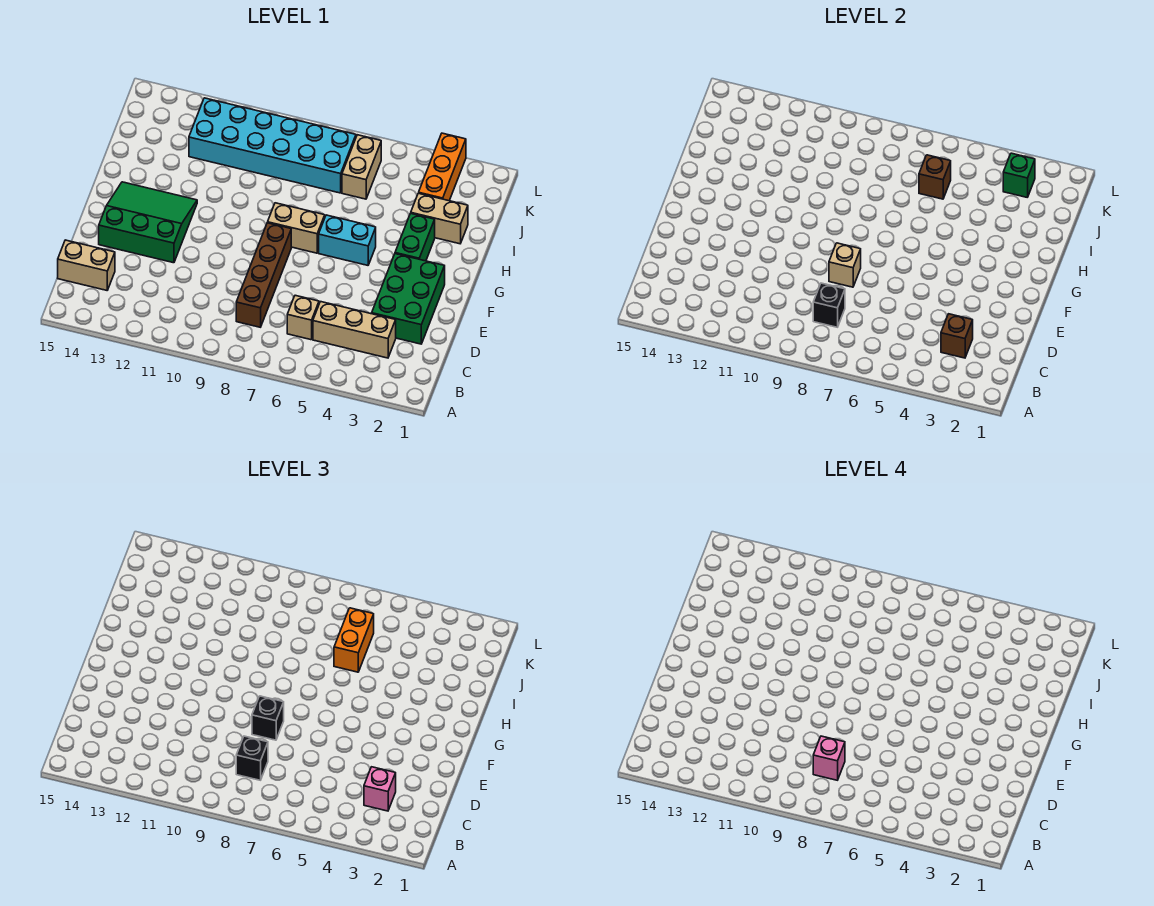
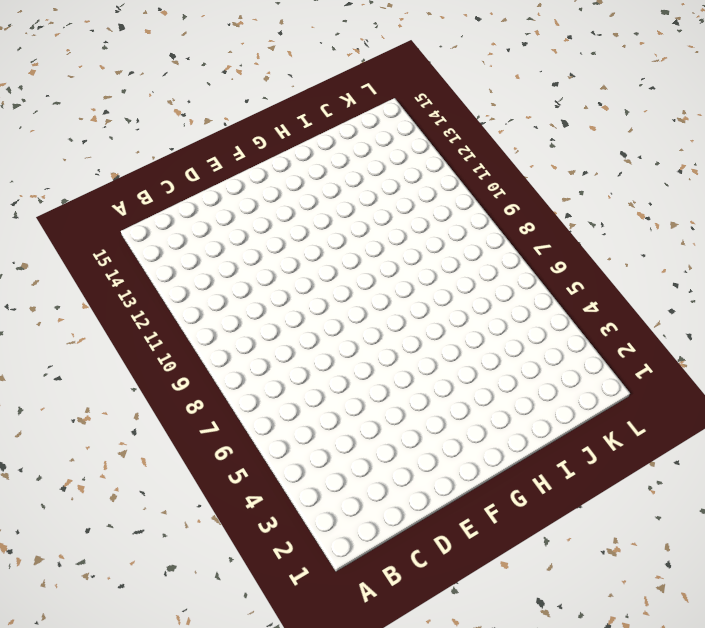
none -> tan brick C3:C5 level 1
none -> tan brick C6 level 1
none -> brown brick C8:F8 level 1

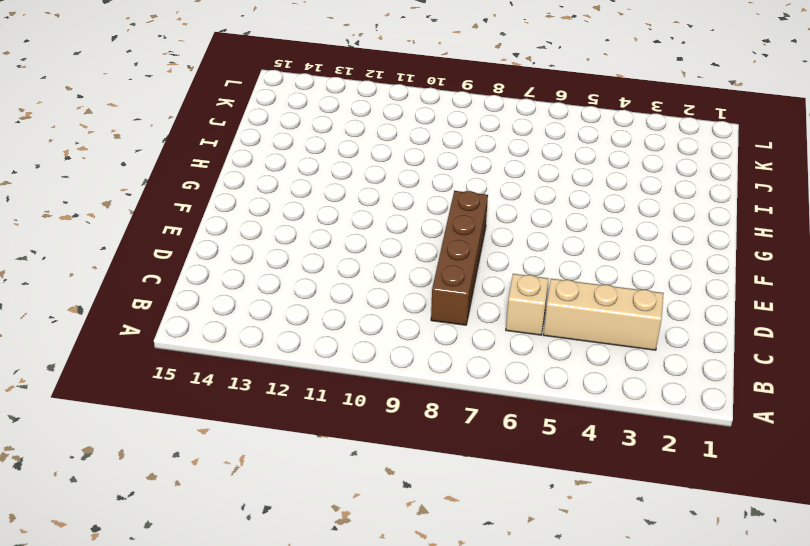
none -> tan brick C14:C15 level 1
none -> green brick D2:F3 level 1
none -> green slope E12:G14 level 1 top E

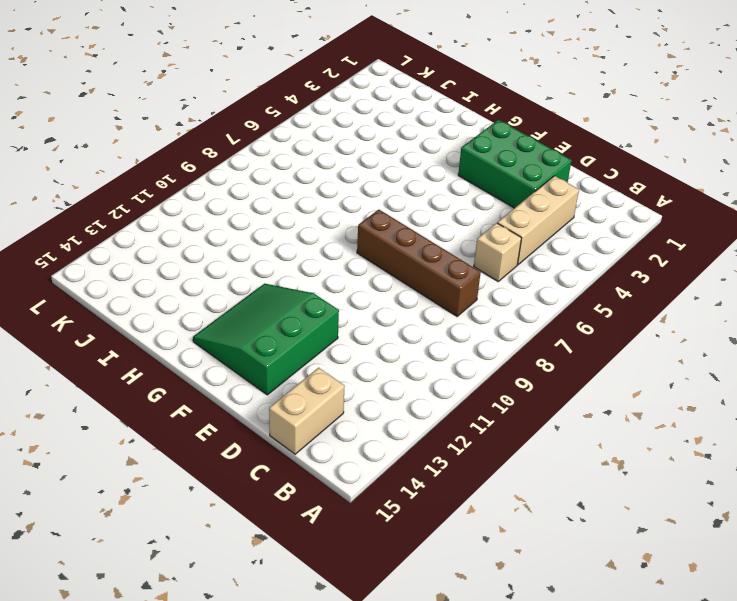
none -> green brick G3:H3 level 1
none -> cyan brick G5:G6 level 1
none -> tan brick G7:G8 level 1

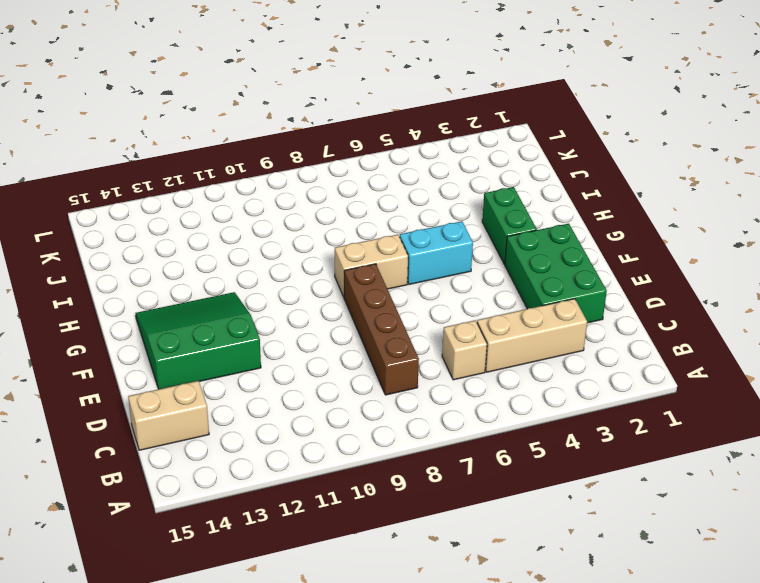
none -> tan brick I2:I3 level 1
none -> orange brick J3:L3 level 1
none -> tan brick J6:K6 level 1

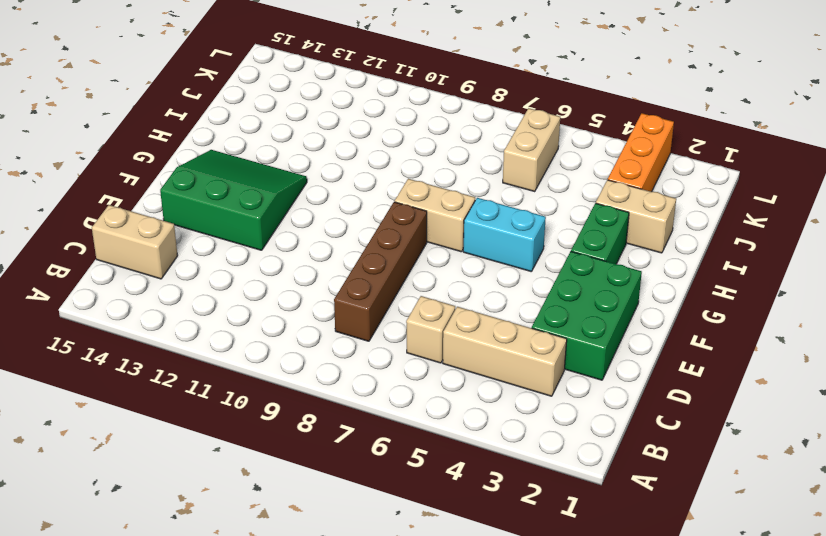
none -> cyan brick J7:K12 level 1
none -> brown brick C3 level 2
none -> black brick C8 level 2

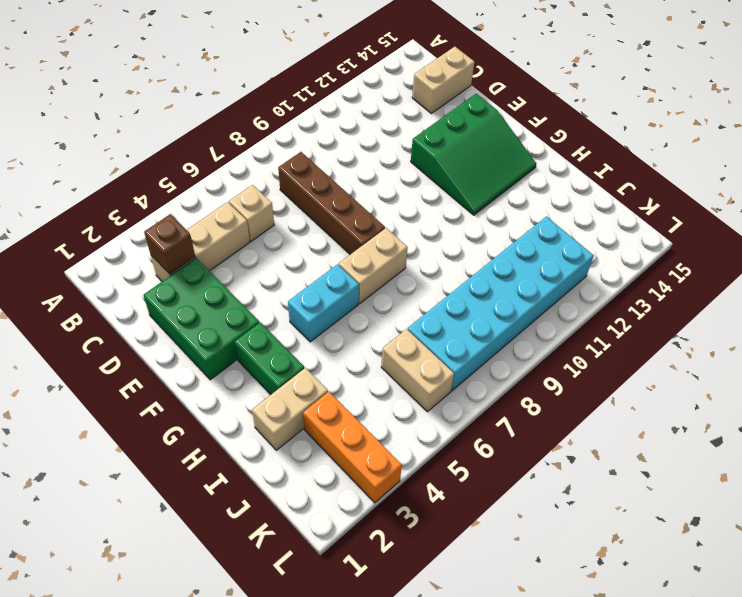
none -> black brick C8 level 2
none -> tan brick E8 level 2
none -> brown brick J6 level 2

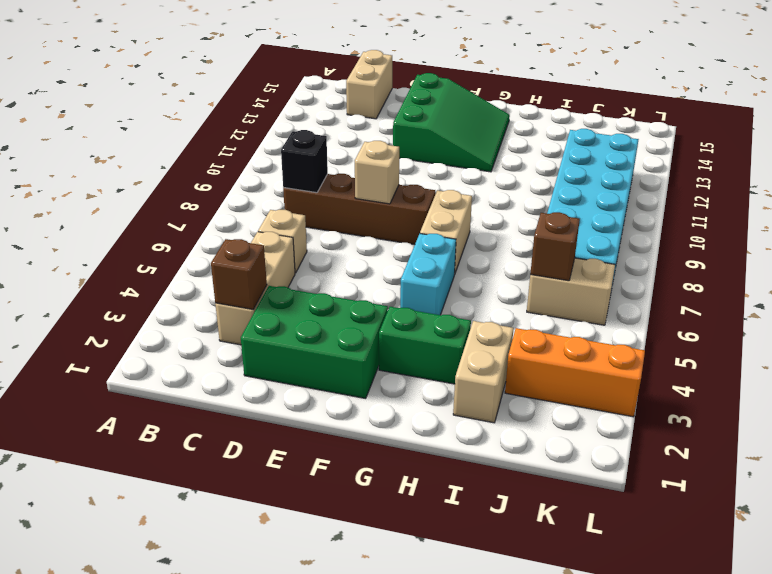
none -> green brick K3 level 2
none -> pink brick C3 level 3
none -> black brick C8 level 3

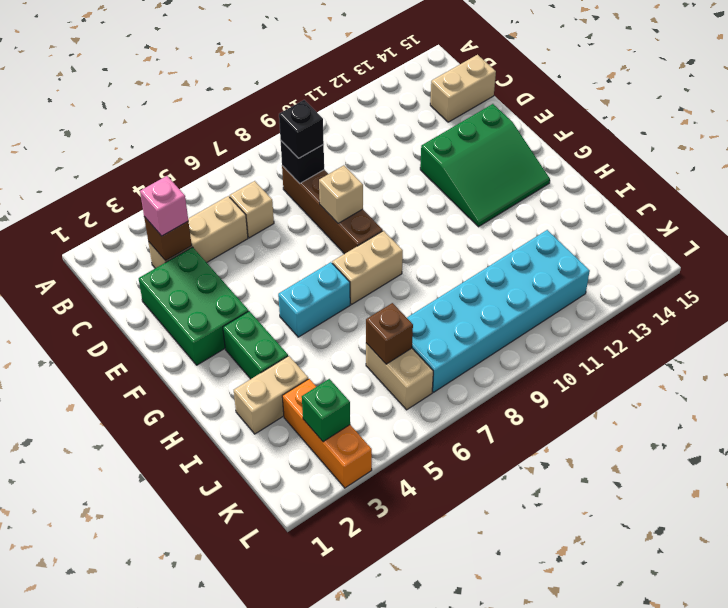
none -> black brick E8 level 3
none -> orange brick I6:J6 level 3
none -> pink brick C8 level 4

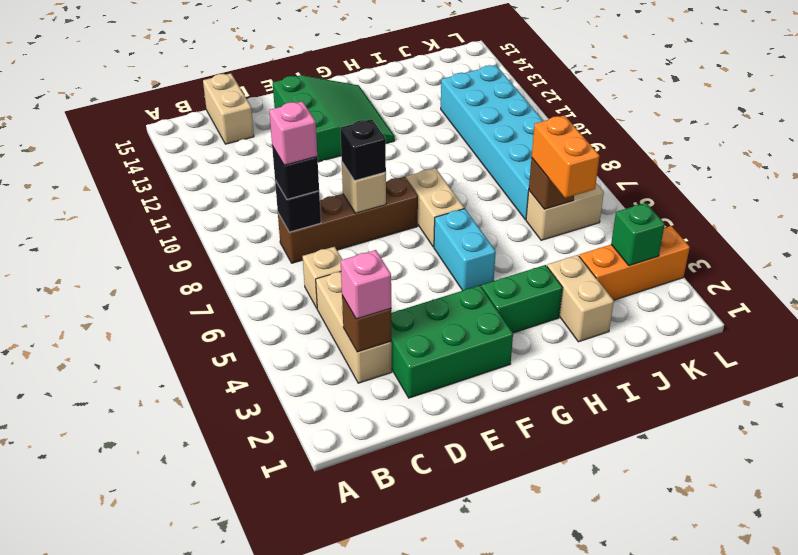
orange brick J5:J6 level 3 -> orange brick I6:J6 level 3

